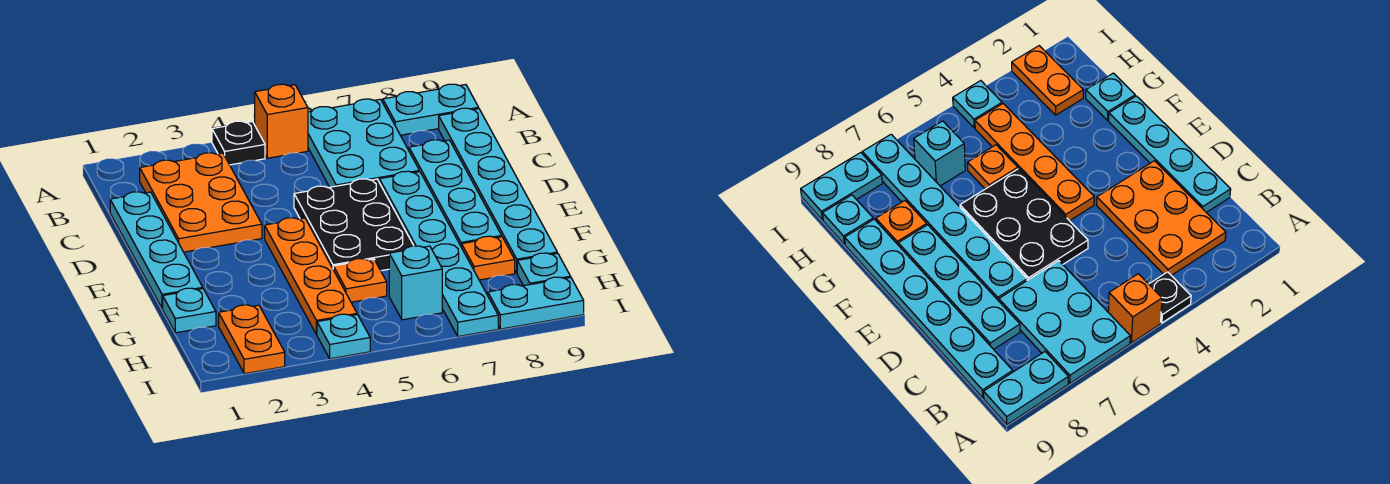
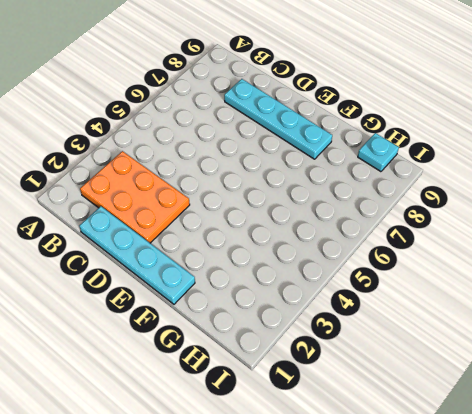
none -> black plate A4 level 1
none -> orange brick A5 level 1
none -> cyan plate A6:C7 level 1

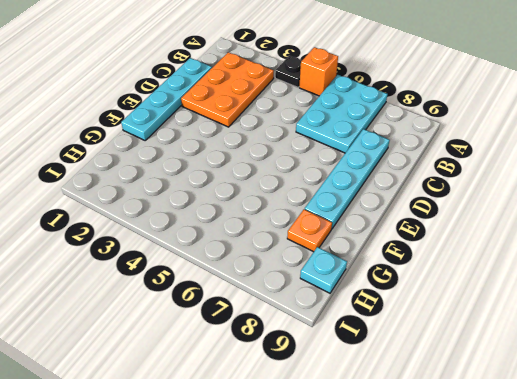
none -> cyan plate A8:A9 level 1
none -> cyan plate B9:G9 level 1
none -> black plate D5:F6 level 1

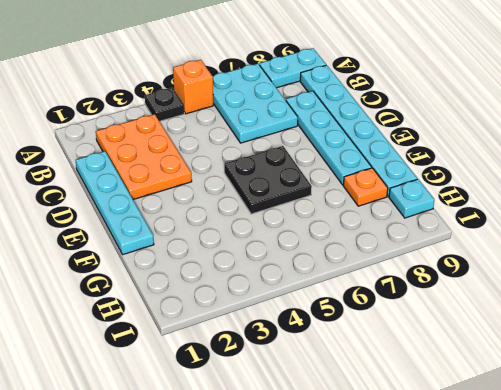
black plate E5:F6 level 1 -> black plate D5:F6 level 1
none -> cyan plate D7:I7 level 1
none -> orange plate E4:H4 level 1
none -> cyan plate G1 level 1

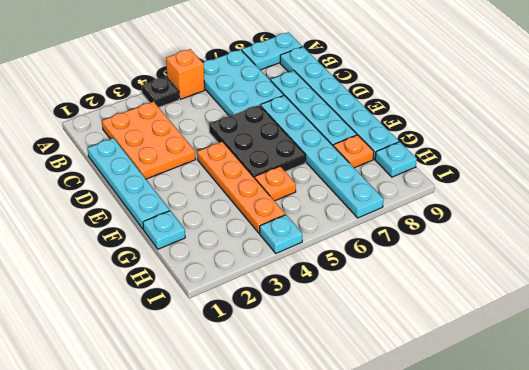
none -> orange plate H2:I2 level 1
none -> cyan brick H6 level 1
none -> cyan plate I8:I9 level 1

